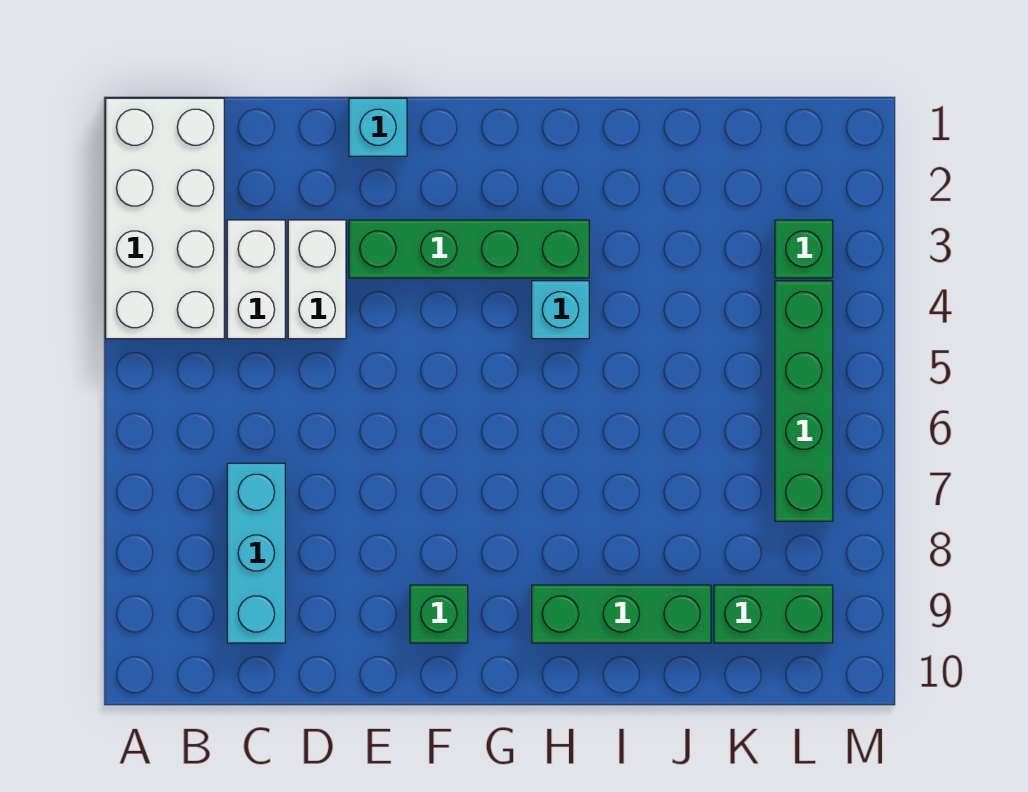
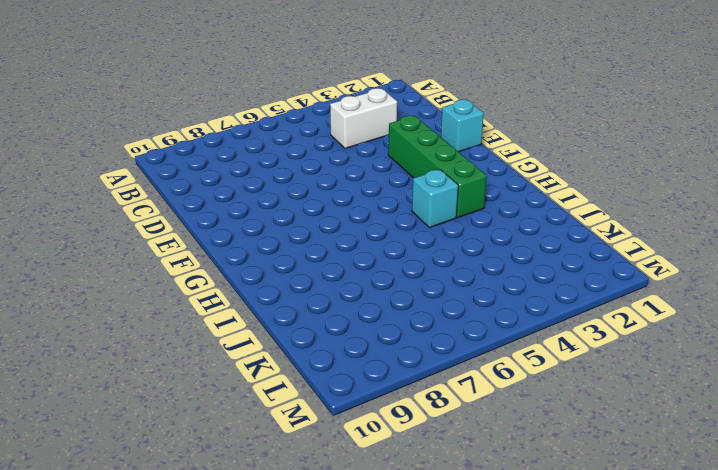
none -> white brick A1:B4 level 1
none -> cyan brick C7:C9 level 1
none -> white brick D3:D4 level 1

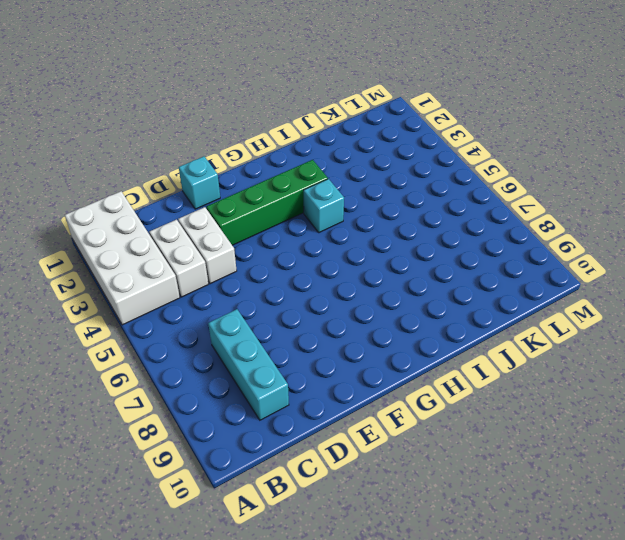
none -> green brick F9 level 1
none -> green brick H9:J9 level 1
none -> green brick K9:L9 level 1

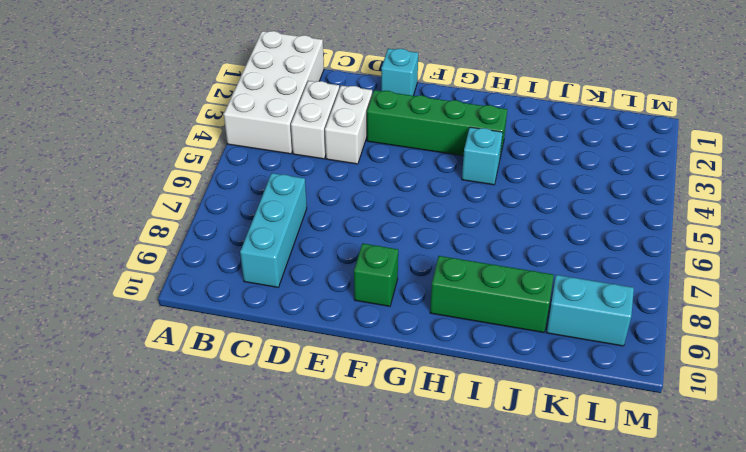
cyan brick K9:L9 level 1 -> green brick K9:L9 level 1
none -> green brick L3 level 1
none -> green brick L4:L7 level 1

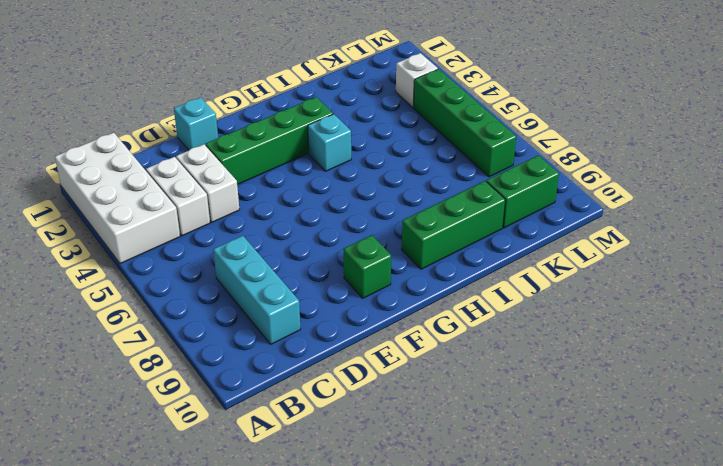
white brick L3 level 1 -> green brick L3 level 1

